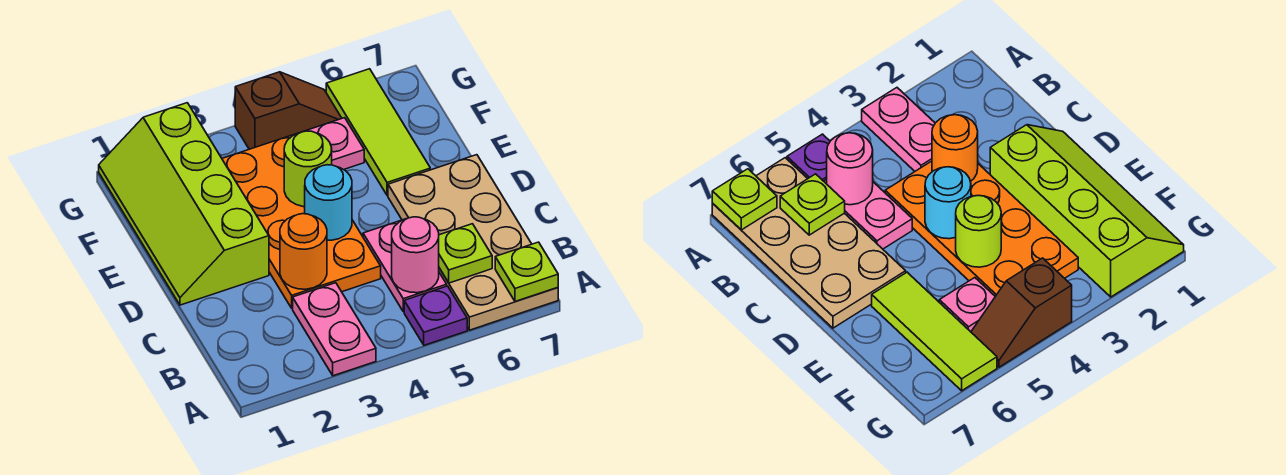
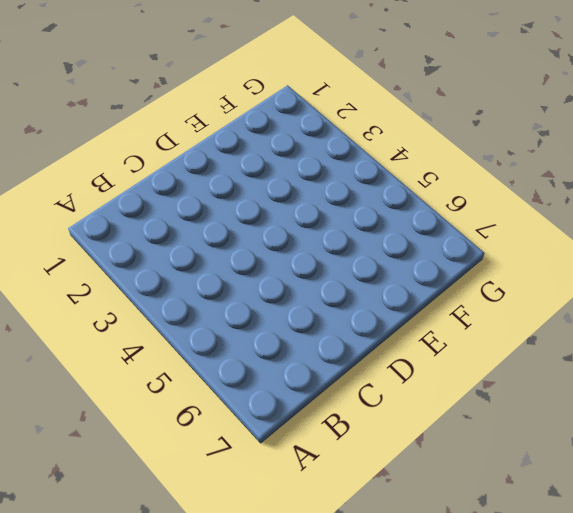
none -> pink plate A3:B3 level 1
none -> purple plate A5 level 1
none -> tan plate A6:D7 level 1

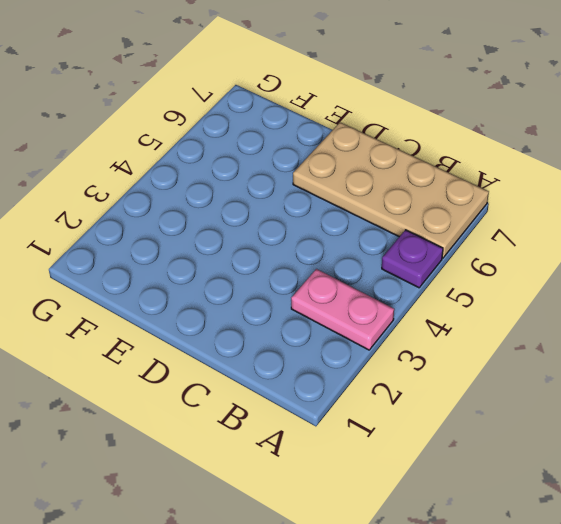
none -> pink plate B5:C5 level 1
none -> orange plate C3:F4 level 1
none -> lime slope D1:G2 level 1 top 2

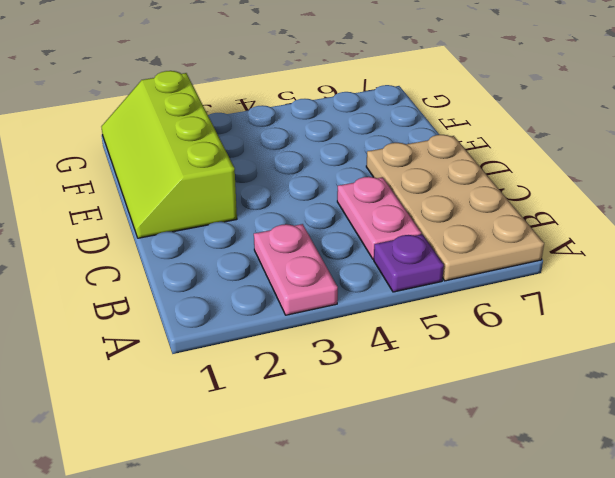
none -> orange plate C3:F4 level 1
none -> lime tile E6:G6 level 1
none -> pink plate F5 level 1

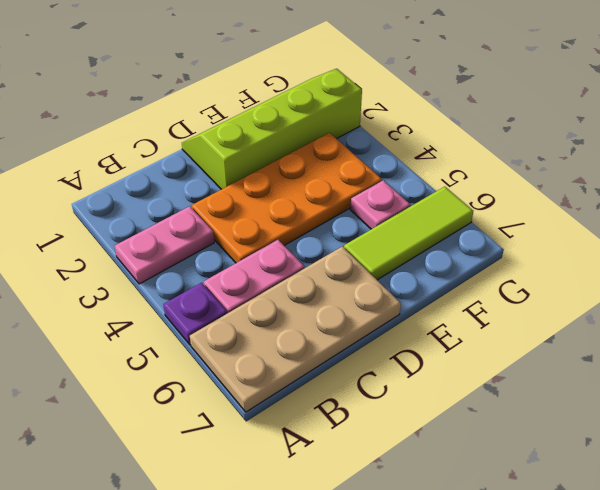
none -> brown slope G4:G5 level 1 top 4
none -> lime plate A7 level 2
none -> pink round brick B5 level 2

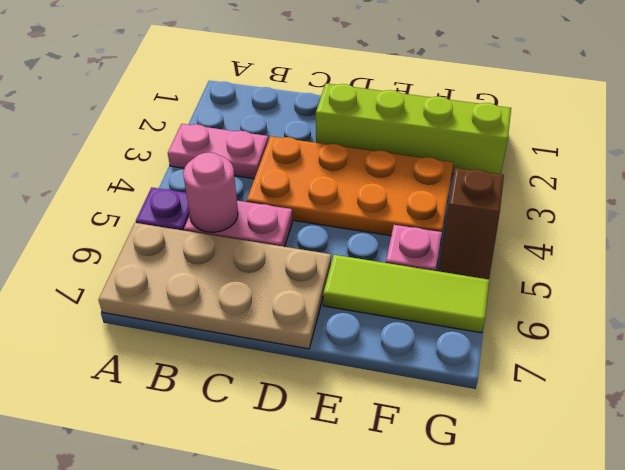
none -> lime plate A7 level 2
none -> lime plate B6 level 2
none -> orange round brick C3 level 2

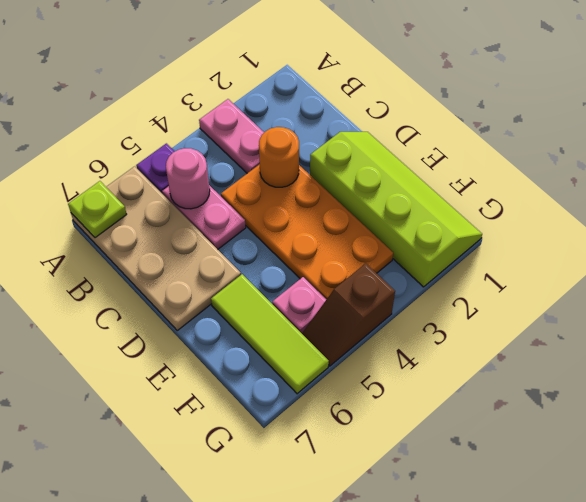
none -> lime plate B6 level 2
none -> cyan round brick D4 level 2
none -> lime round brick E4 level 2

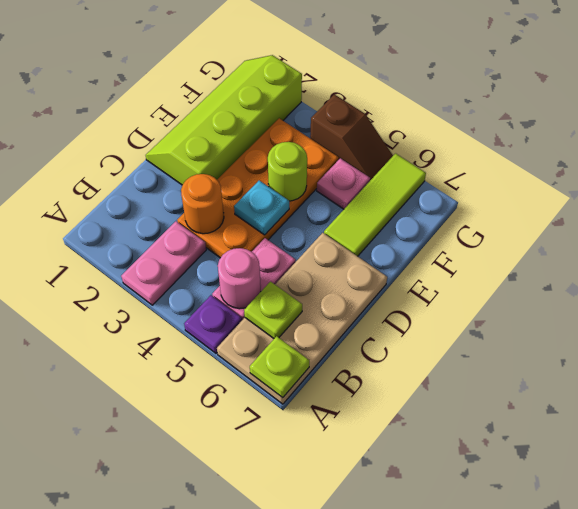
cyan plate D4 level 2 -> cyan round brick D4 level 2

